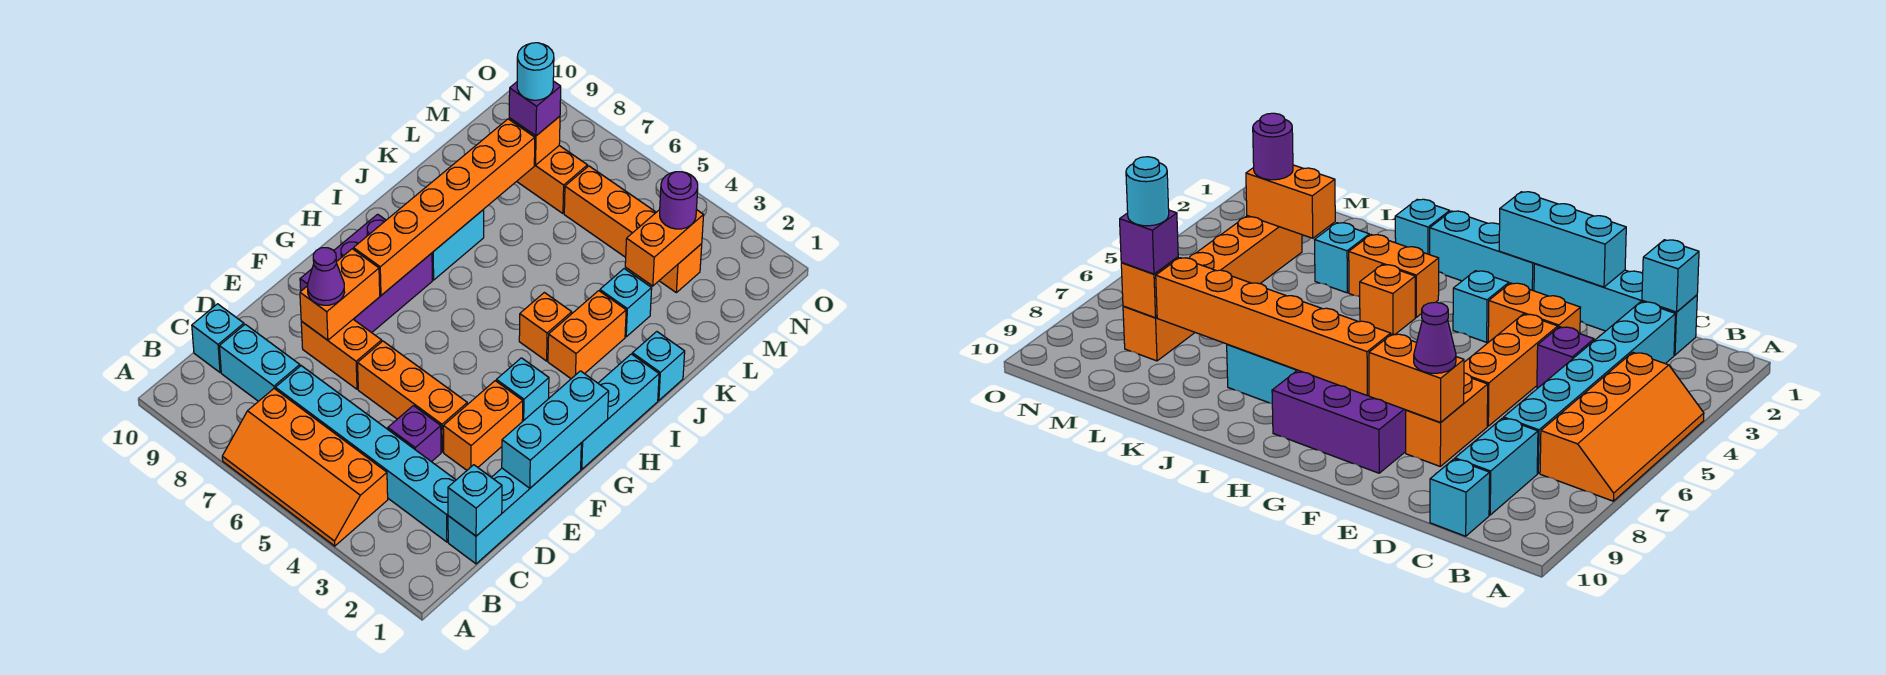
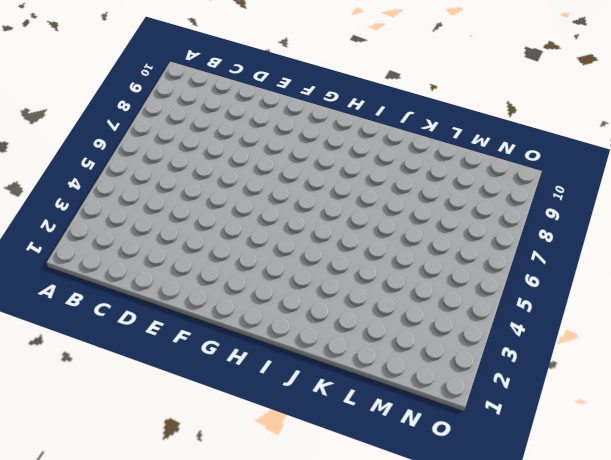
none -> orange slope A4:B7 level 1 top B
none -> cyan brick C1:F1 level 1
none -> cyan brick C2:C7 level 1

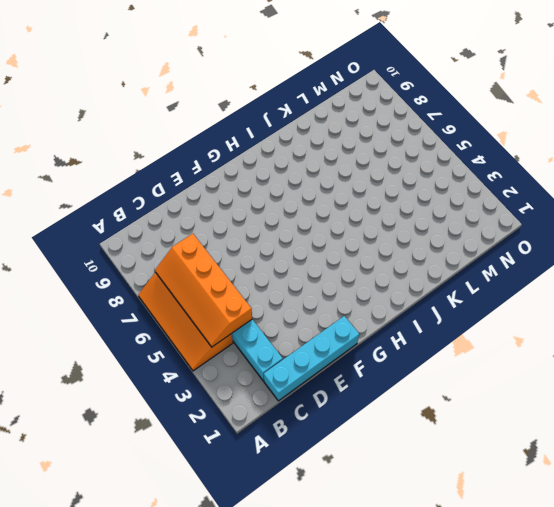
orange slope B4:C7 level 2 top C -> none
none -> cyan brick C8:C9 level 1
none -> cyan brick C10 level 1
none -> purple brick D4 level 1

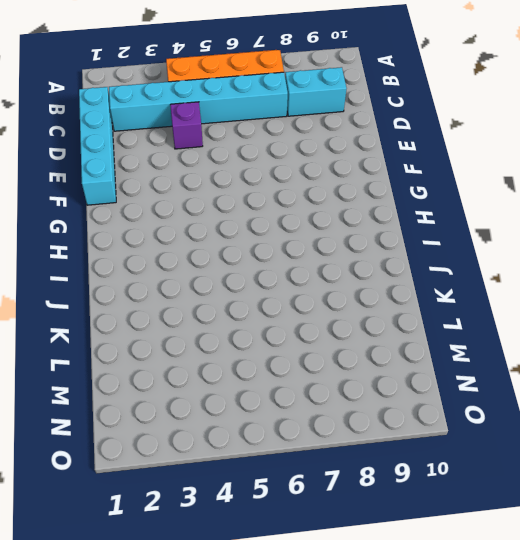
none -> cyan brick C10 level 1
none -> orange brick E3:F3 level 1
none -> orange brick E4:E6 level 1

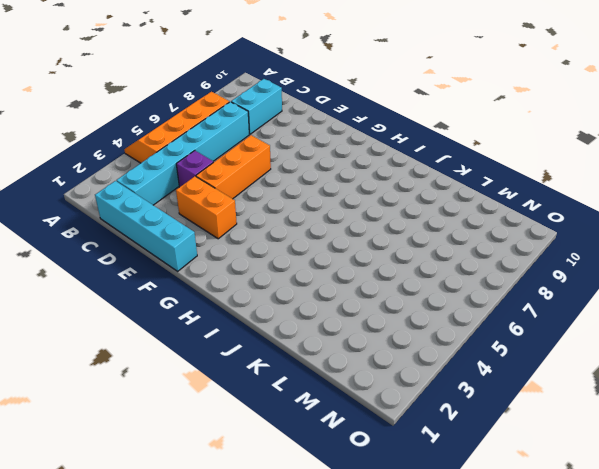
none -> cyan brick C10 level 1
none -> orange brick E7:E8 level 1
none -> purple brick F8:H9 level 1

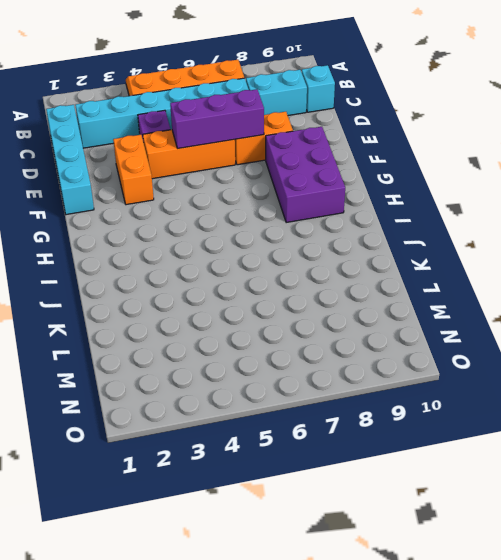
purple brick E5:E7 level 2 -> none
none -> cyan brick G1:I1 level 1
none -> cyan brick G3 level 1
none -> orange brick I3:J3 level 1

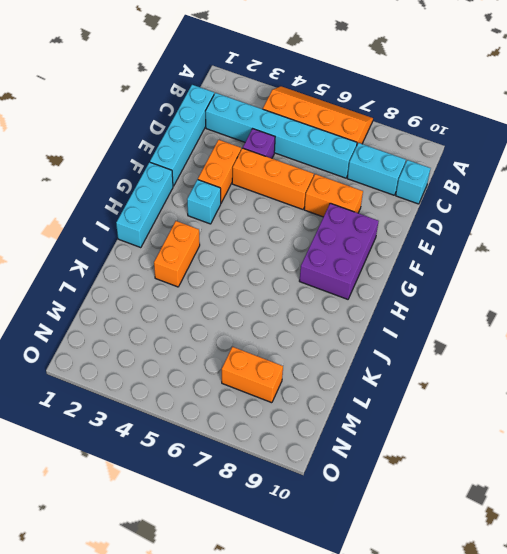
none -> orange brick I4 level 1
none -> cyan brick I8:J8 level 1
none -> cyan brick J1 level 1

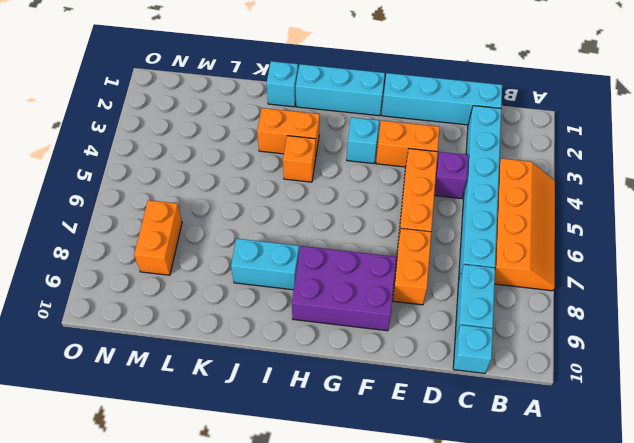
none -> cyan brick K3 level 1
none -> orange brick M3:M6 level 1
none -> cyan brick C1 level 2

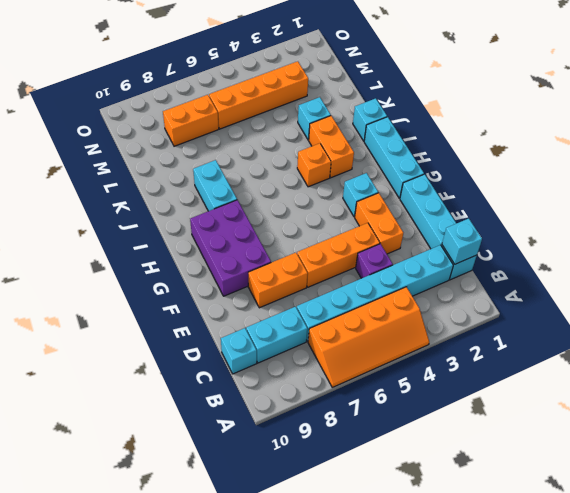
none -> cyan brick E1:G1 level 2
none -> orange brick E8:F8 level 2
none -> orange brick G8:L8 level 2

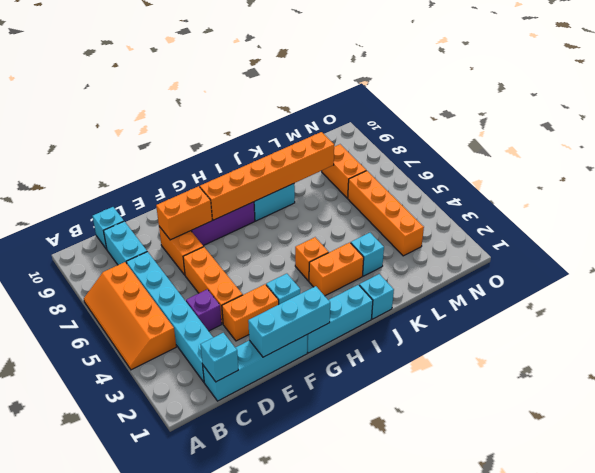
none -> orange brick L3:M3 level 2
none -> orange brick M8 level 2
none -> purple cone E8 level 3

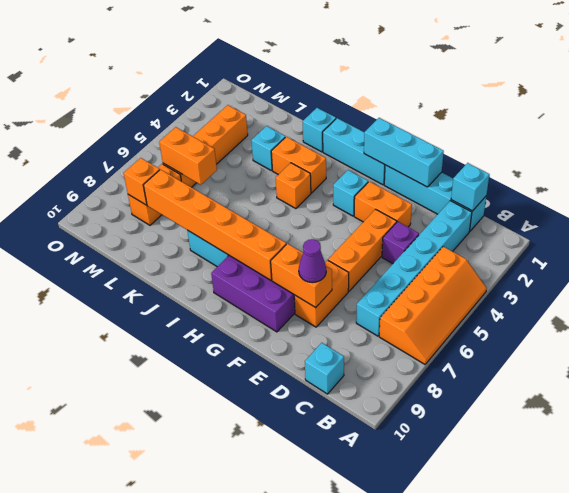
orange brick L6:M6 level 2 -> orange brick L3:M3 level 2
none -> cyan brick C8:C9 level 1
none -> purple round brick M3 level 3
none -> purple brick M8 level 3

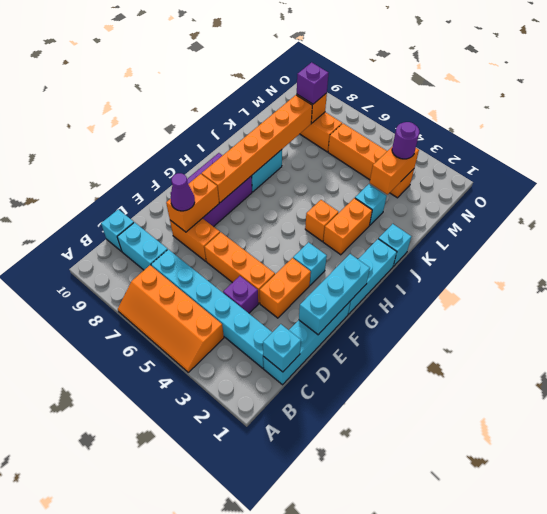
none -> cyan round brick M8 level 4

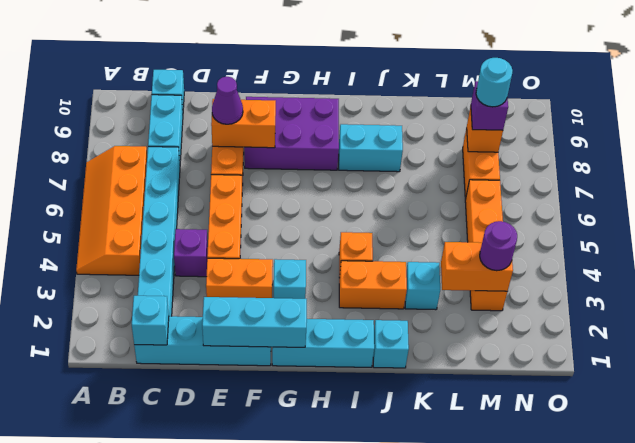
none -> orange brick G8:L8 level 2

